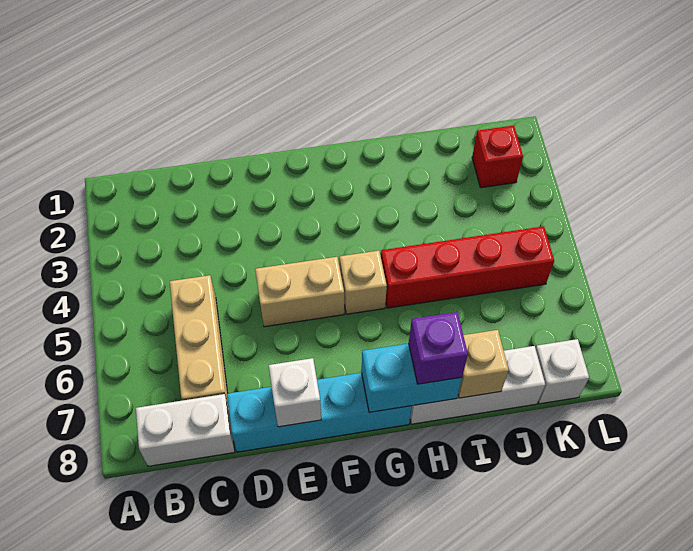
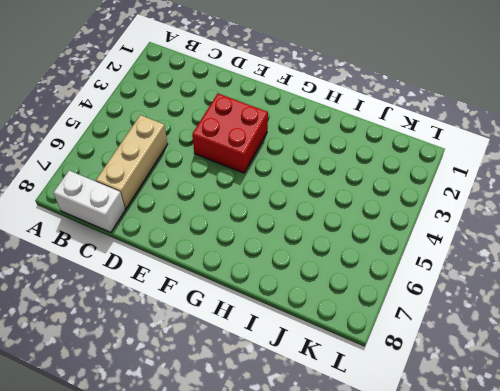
red brick E3:F4 level 1 -> none
none -> cyan brick D8:G8 level 1
none -> tan brick E5:F5 level 1
none -> tan brick G5 level 1

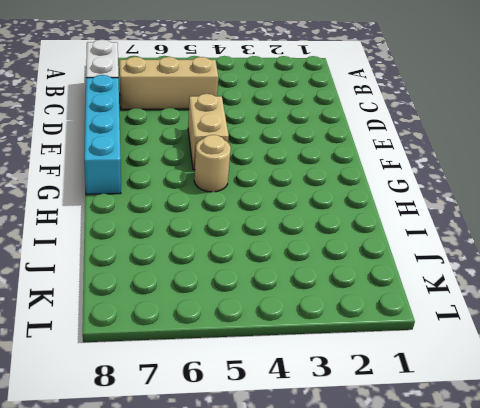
tan round brick G5 level 1 -> tan brick G5 level 1
none -> red brick H5:K5 level 1
none -> white brick H8:J8 level 1
none -> red brick K2 level 1

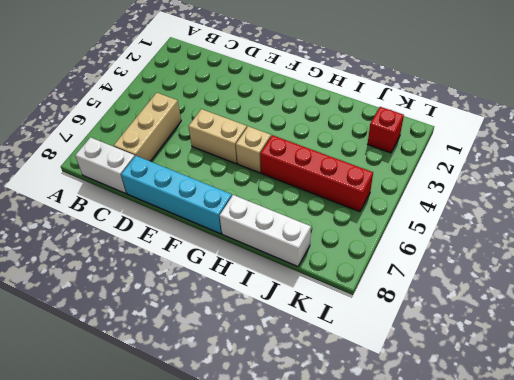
none -> white brick K8 level 1
none -> white brick E8 level 2
none -> cyan brick G8:H8 level 2

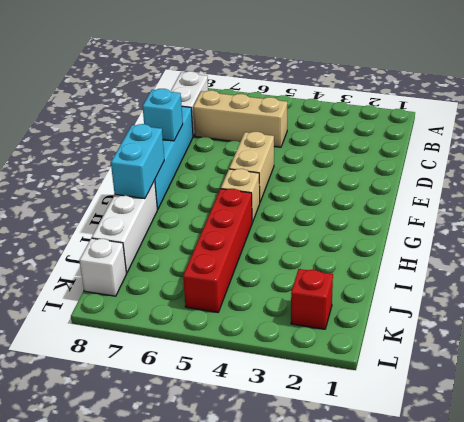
cyan brick E8 level 2 -> white brick E8 level 2
none -> tan brick I8 level 2
none -> purple brick H8 level 3

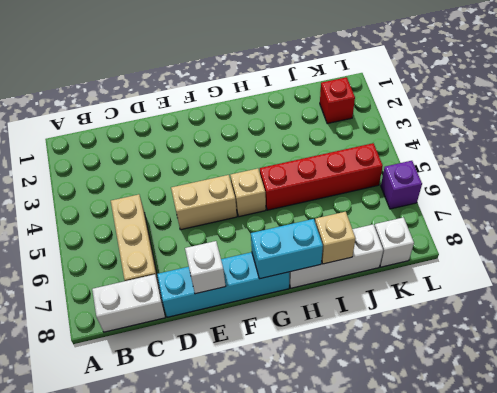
purple brick L6 level 1 -> purple brick H8 level 3

